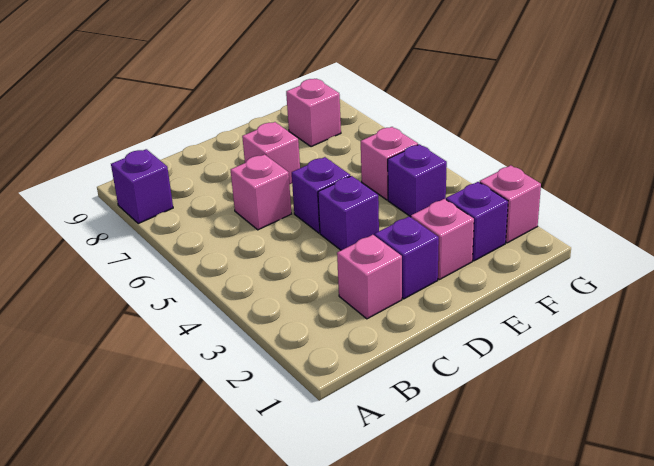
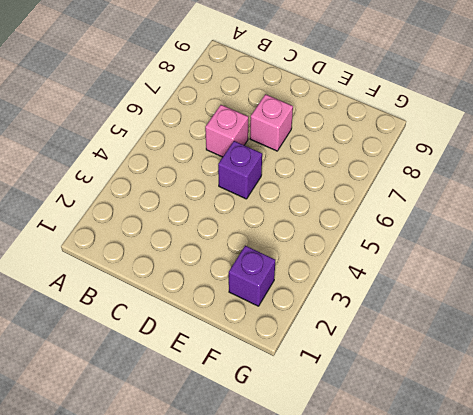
none -> purple brick A8 level 1
none -> pink brick C2 level 1
none -> purple brick D2 level 1

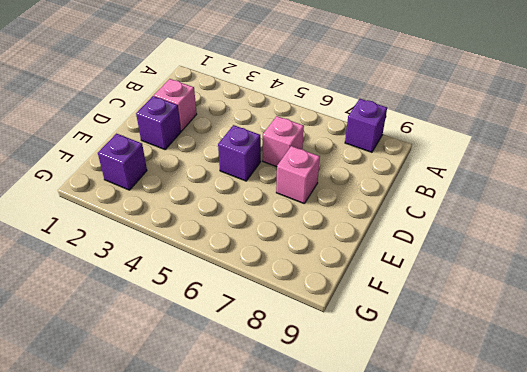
none -> purple brick D4 level 1
none -> pink brick E2 level 1
none -> purple brick F4 level 1

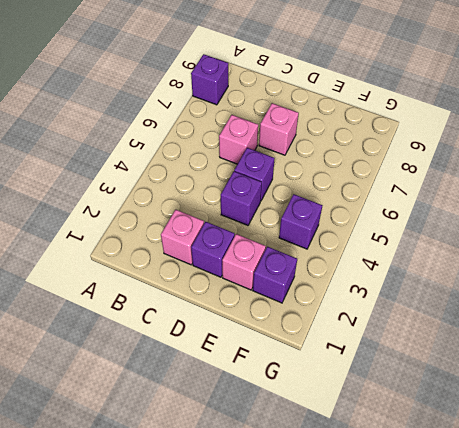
none -> pink brick F5 level 1
none -> pink brick F8 level 1
none -> pink brick G2 level 1

